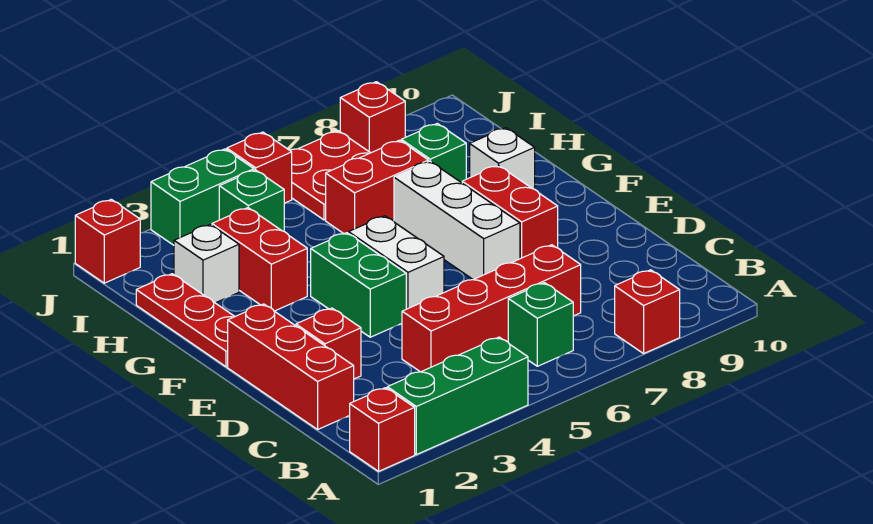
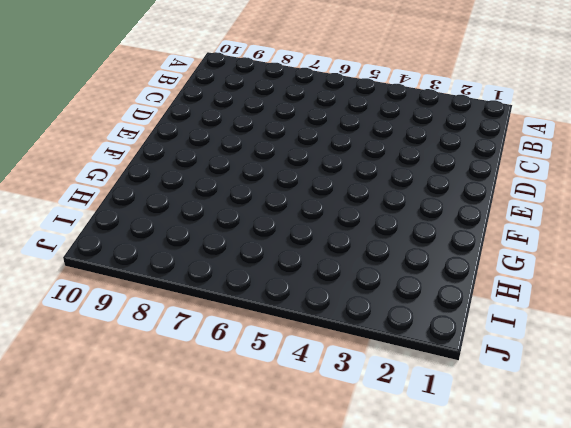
none -> red brick A1 level 1
none -> green brick A2:A4 level 1
none -> red brick A8 level 1

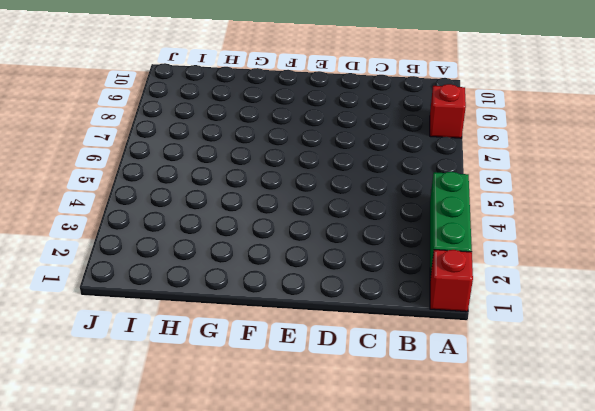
none -> green brick B6 level 1
none -> red brick C1:E1 level 1
none -> red brick C4:C7 level 1

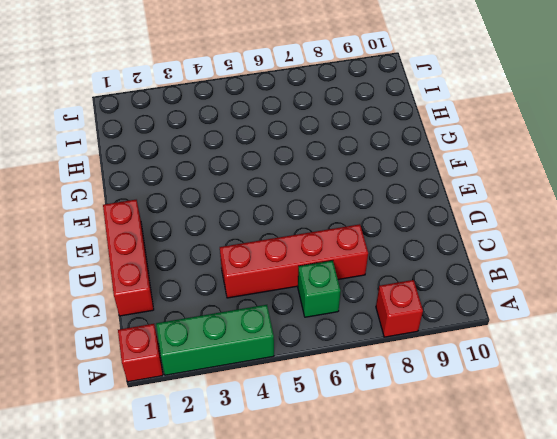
none -> red brick D2 level 1
none -> green brick E4:F4 level 1
none -> white brick E5:F5 level 1

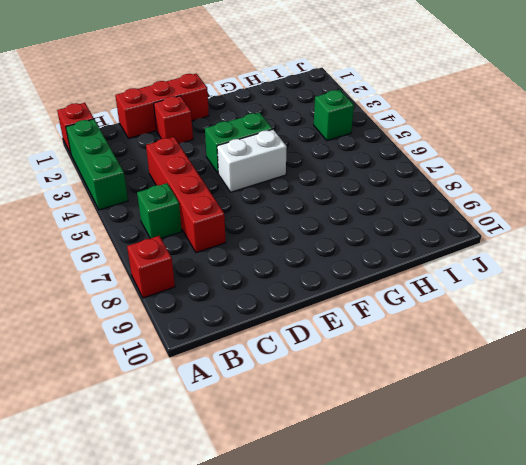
none -> white brick E7:G7 level 1
none -> red brick E8:F8 level 1
none -> red plate F1:H1 level 1

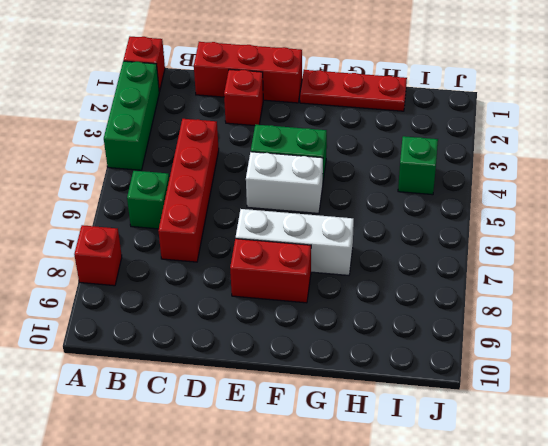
none -> red brick G3:H3 level 1
none -> white brick G9 level 1
none -> white brick H2 level 1

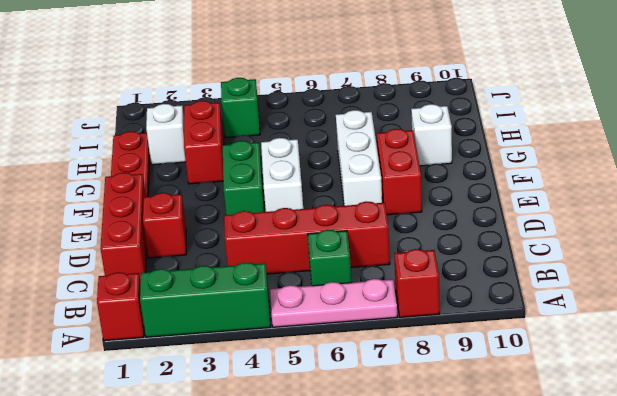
pink plate A5:A7 level 1 -> none
none -> red brick H6:H7 level 1
none -> green brick H8 level 1
none -> red plate I6:J7 level 1

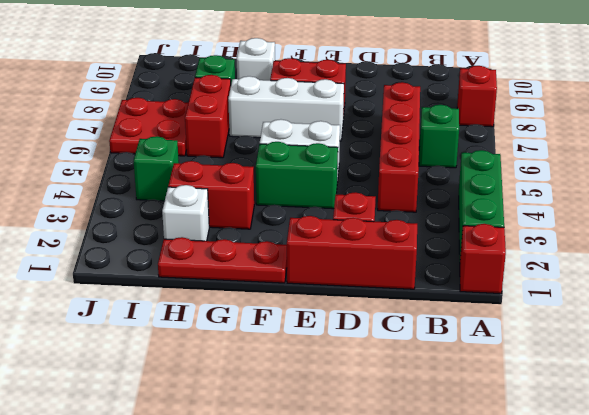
none -> red brick J1 level 1
none -> green brick J3:J4 level 1
none -> red brick J5 level 1

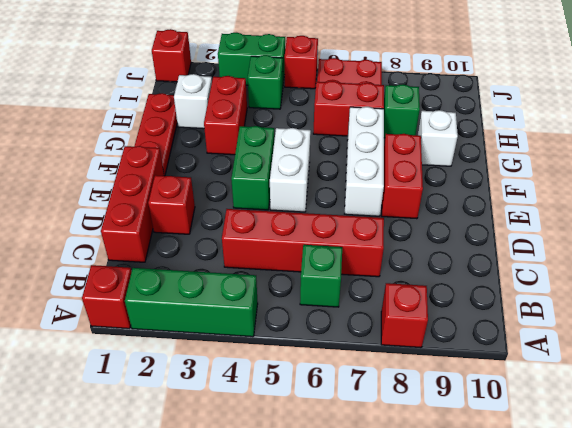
none -> red brick J8 level 1

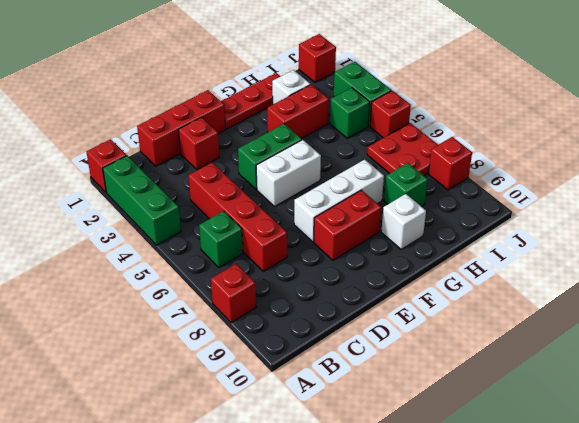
none -> red brick H6:H7 level 1

